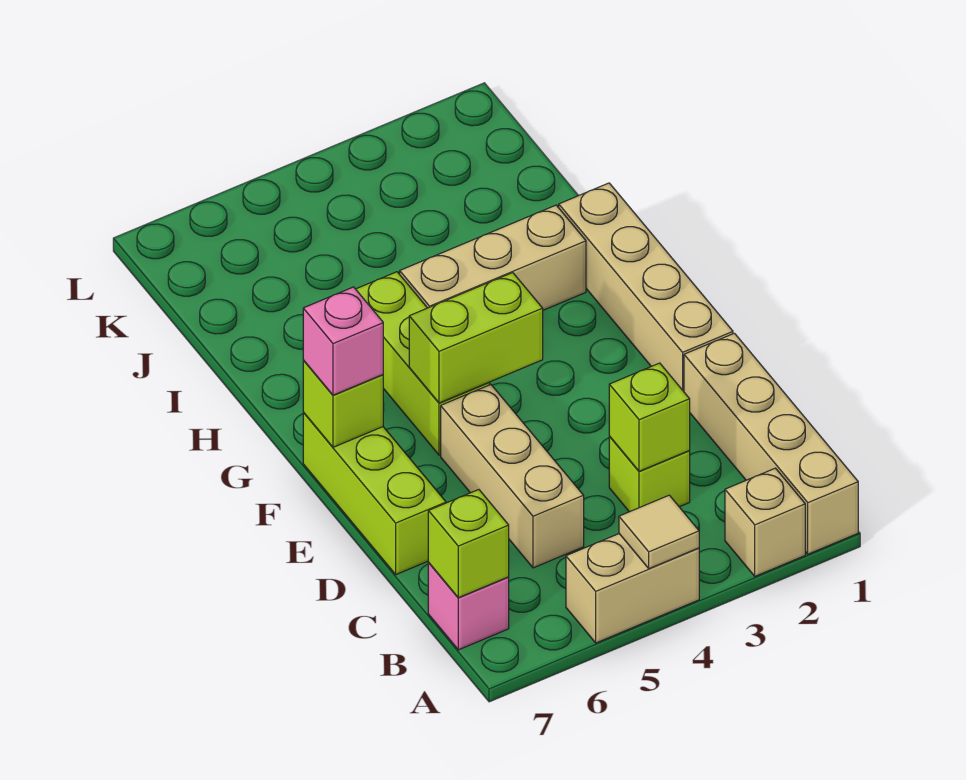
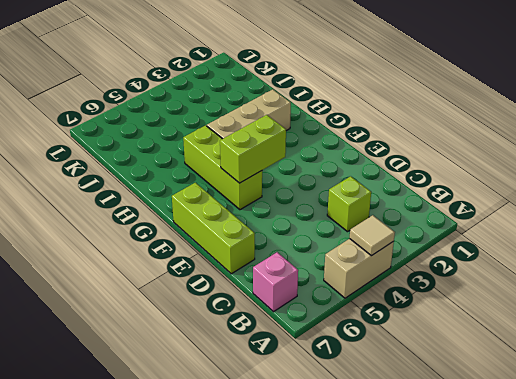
none -> tan brick A1:D1 level 1
none -> tan brick A2 level 1
none -> tan brick C5:E5 level 1

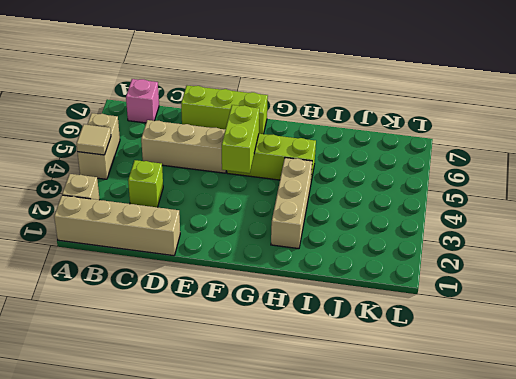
none -> tan brick E1:H1 level 1
none -> lime brick B7 level 2
none -> lime brick C3 level 2

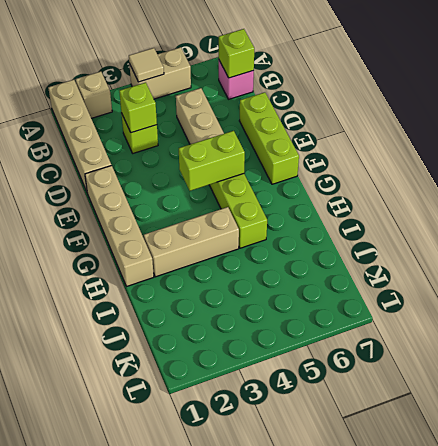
none -> lime brick F7 level 2
none -> pink brick F7 level 3

